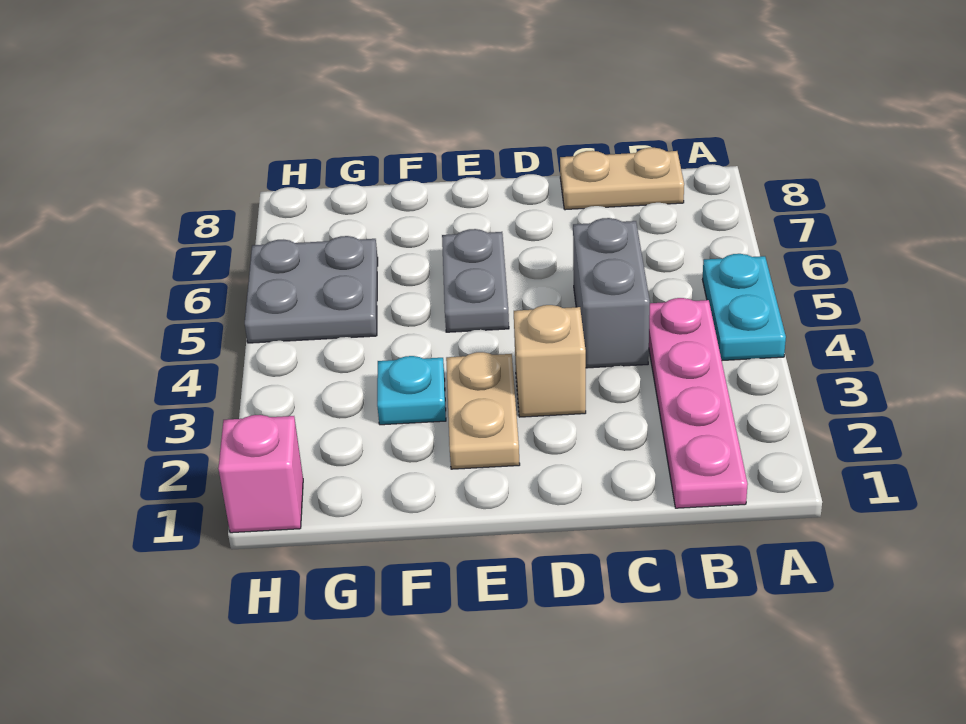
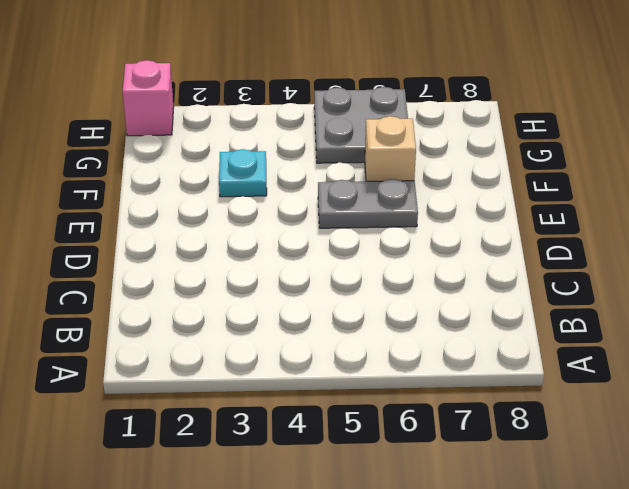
tan brick F6 level 1 -> tan brick D3 level 1
none -> cyan plate A4:A5 level 1
none -> pink plate B1:B4 level 1

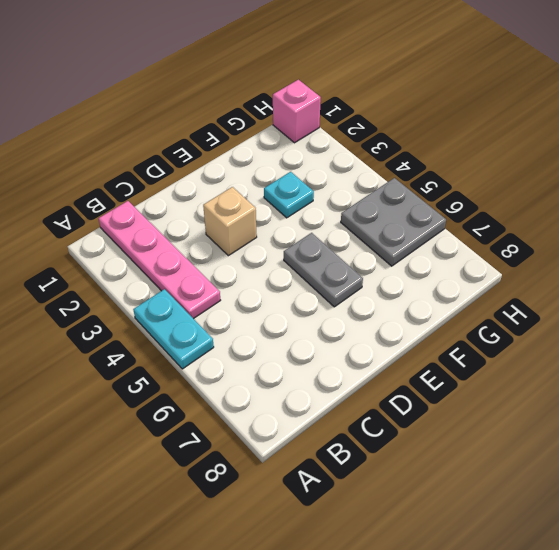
none -> tan plate B8:C8 level 1
none -> grey brick C4:C5 level 1

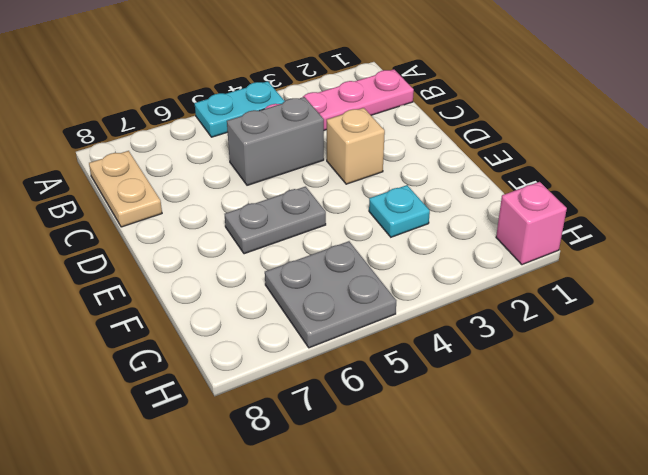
none -> tan plate E2:E3 level 1

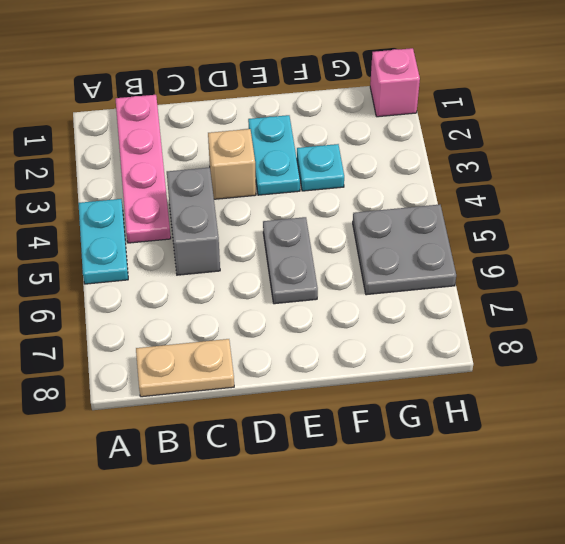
cyan plate E2:E3 level 1 -> tan plate E2:E3 level 1

